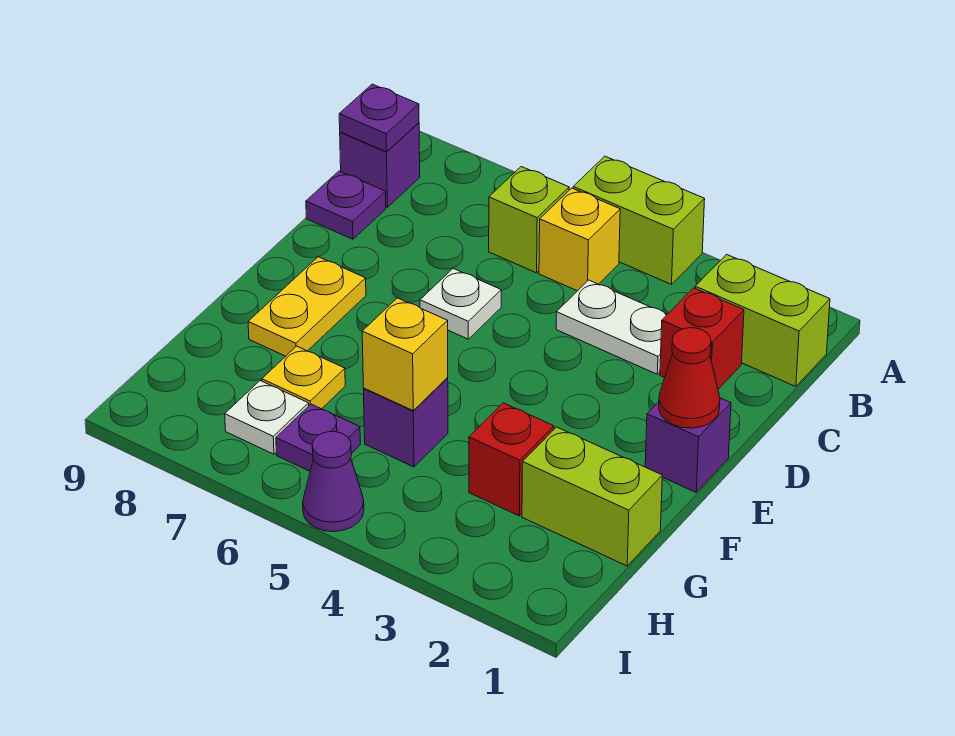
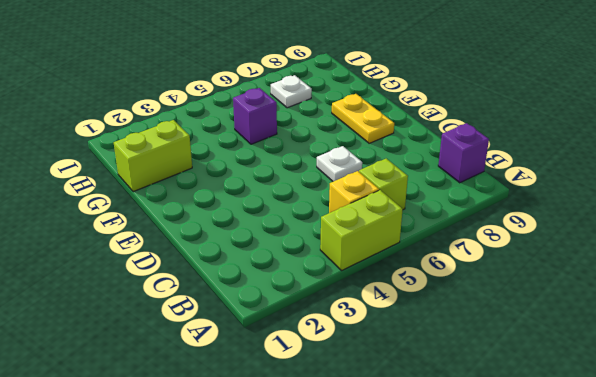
none -> lime brick B1:B2 level 1
none -> red brick C2 level 1
none -> white plate C3:C4 level 1

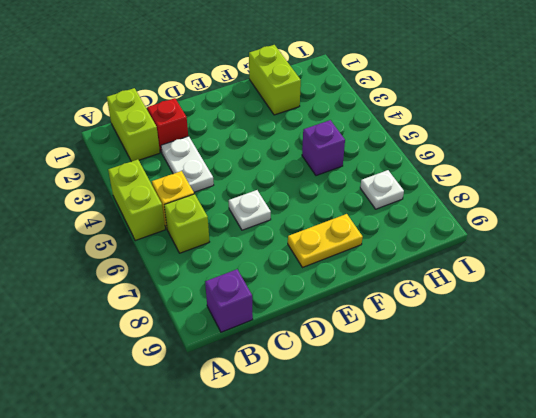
none -> purple plate C9 level 1
none -> purple brick E1 level 1
none -> red brick G3 level 1

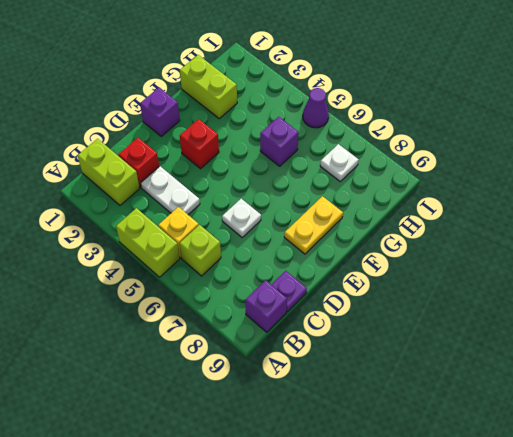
red brick E3 level 1 -> red brick G3 level 1
none -> yellow plate G7 level 1
none -> purple plate H6 level 1
none -> purple plate B9 level 2

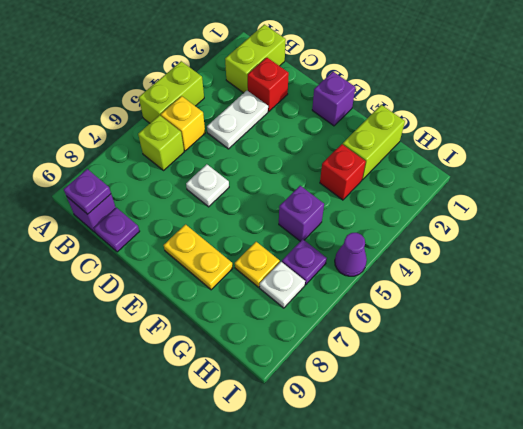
none -> red cone E1 level 2
none -> yellow brick G5 level 2

